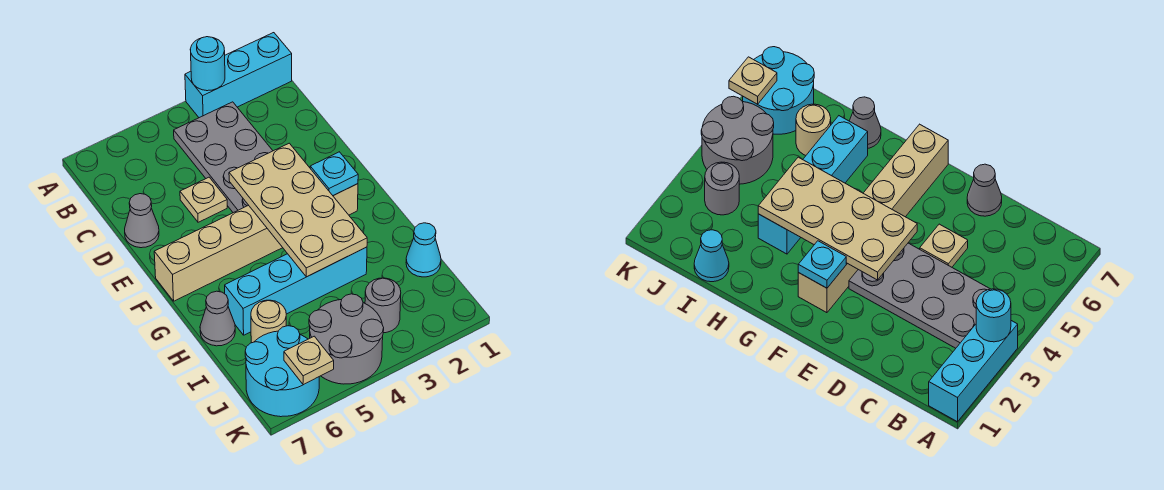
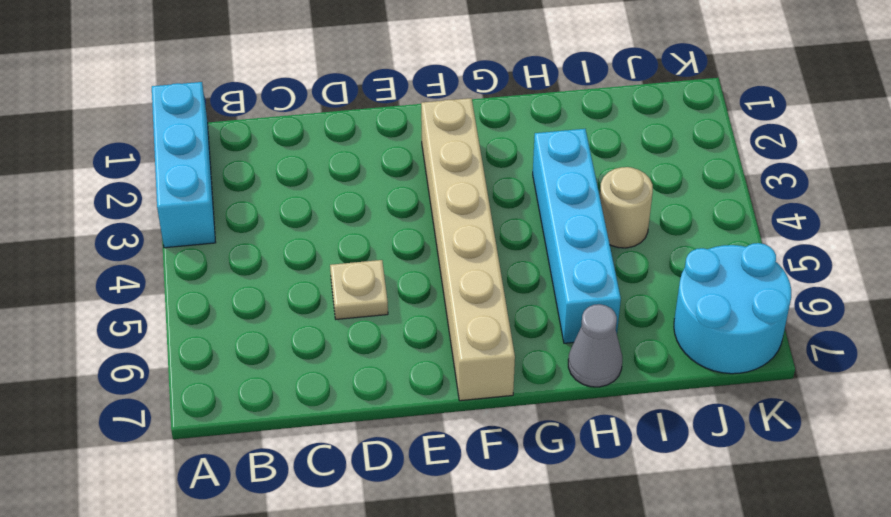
tan round brick I4 level 1 -> tan round brick I6 level 1
none -> grey plate B3:E4 level 1
none -> grey cone D7 level 1
none -> cyan cone I1 level 1

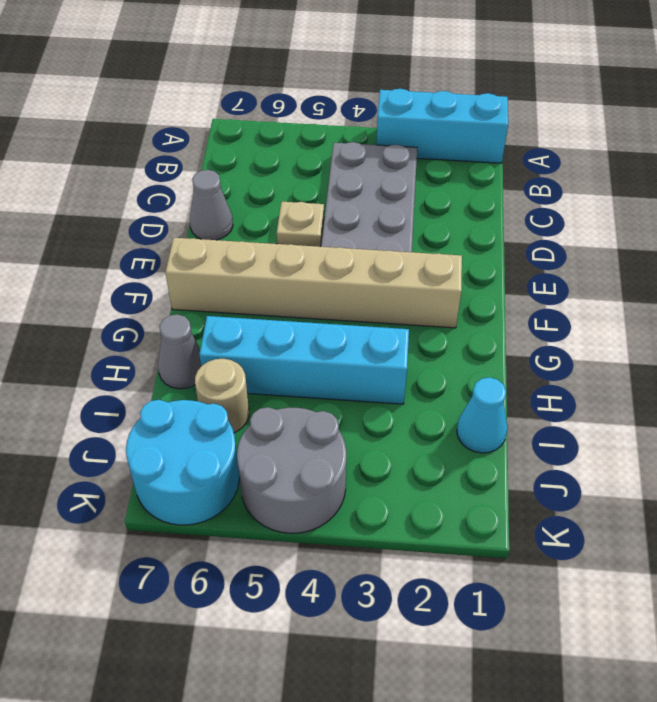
none -> grey round brick J3 level 1
none -> cyan round brick A3 level 2
none -> tan plate E3:H4 level 2

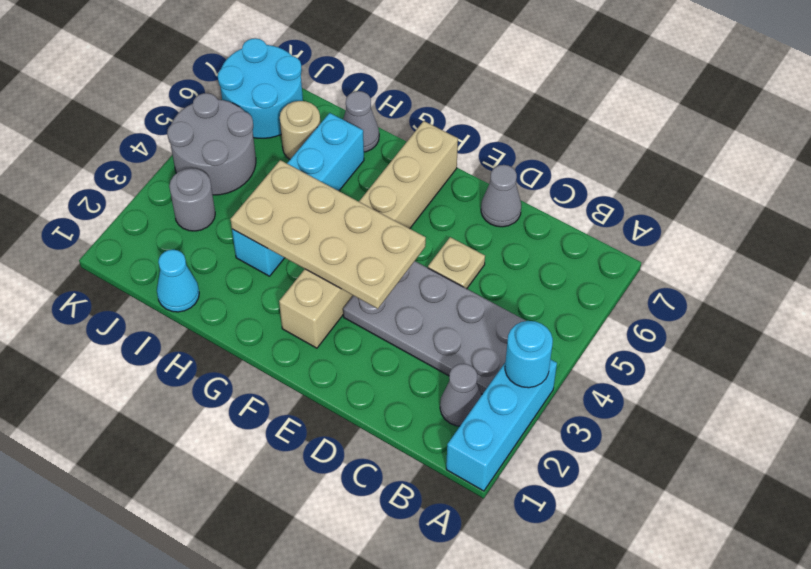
grey cone B2 level 1 -> none
none -> cyan plate F2 level 2
none -> tan plate K6 level 2

